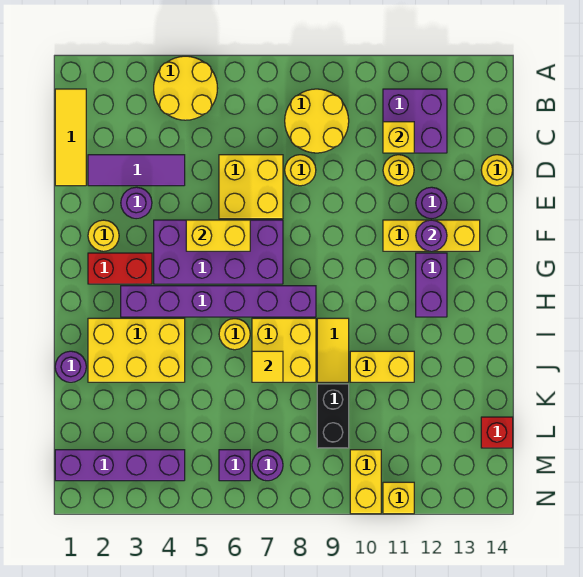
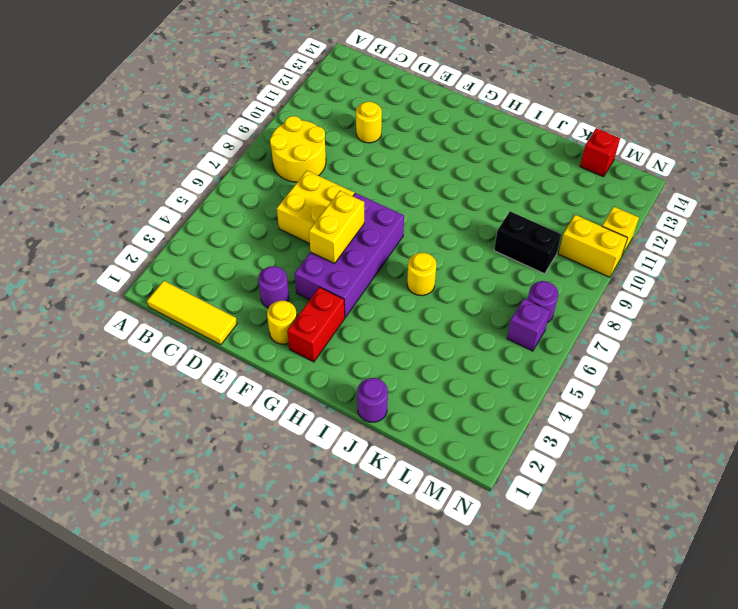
none -> yellow round brick A4:B5 level 1
none -> purple brick B11:C12 level 1
none -> purple tile D2:D4 level 1
none -> yellow round brick D8 level 1

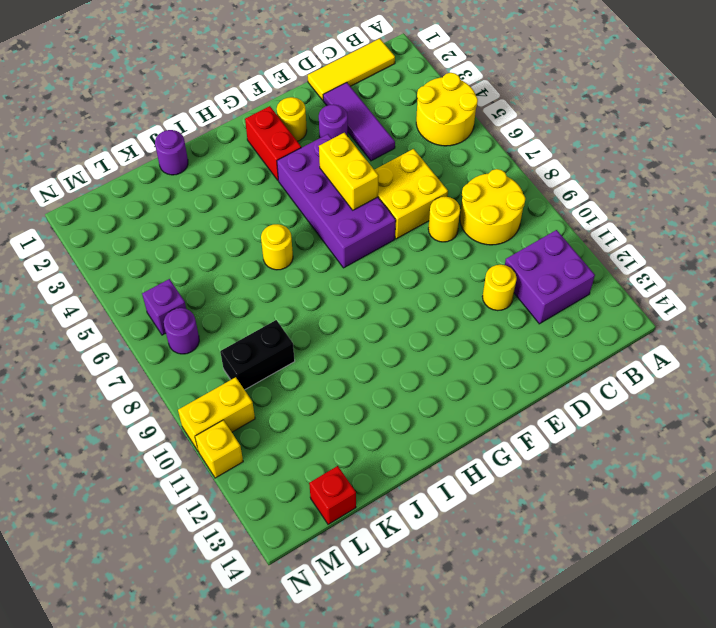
none -> yellow round brick D14 level 1
none -> purple round brick E12 level 1
none -> yellow brick F11:F13 level 1
none -> purple brick G12:H12 level 1

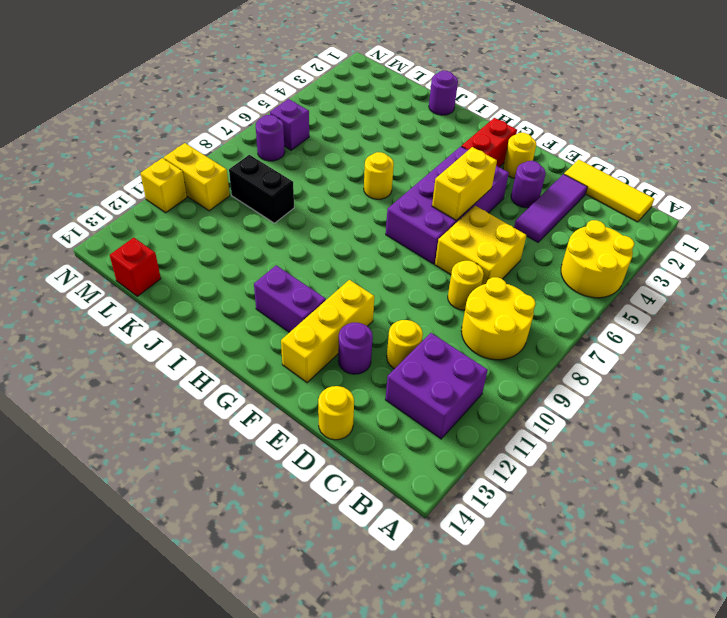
none -> purple brick H3:H8 level 1
none -> yellow brick I2:J4 level 1
none -> yellow brick I7:J8 level 1
none -> yellow tile I9:J9 level 1

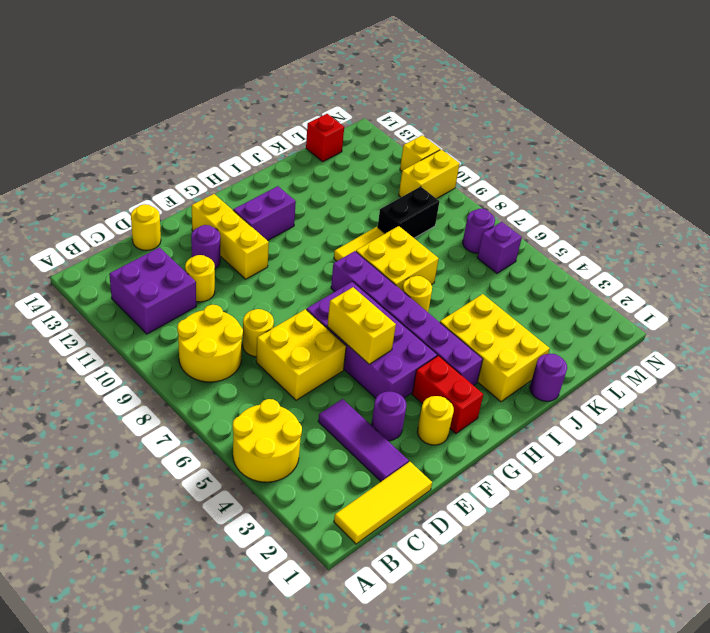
none -> yellow brick J10:J11 level 1
none -> purple brick M1:M4 level 1
none -> yellow brick C11 level 2
none -> purple round brick F12 level 2

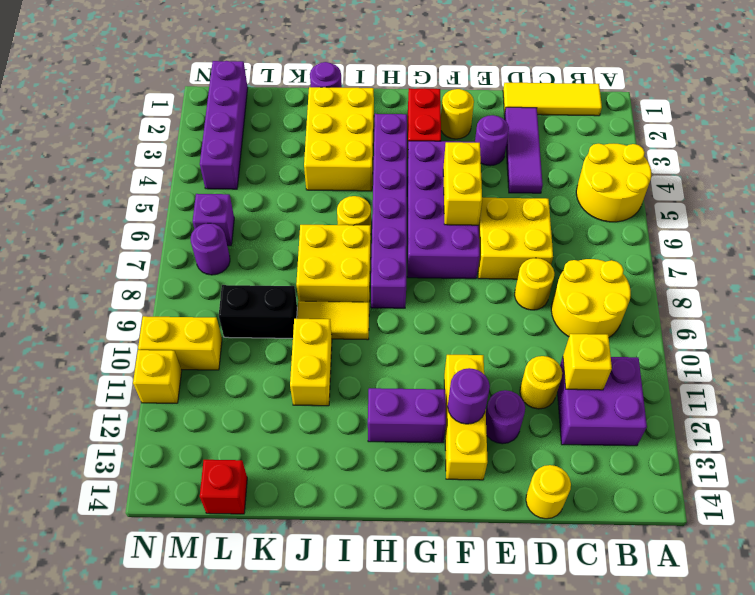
none -> yellow tile J7 level 2

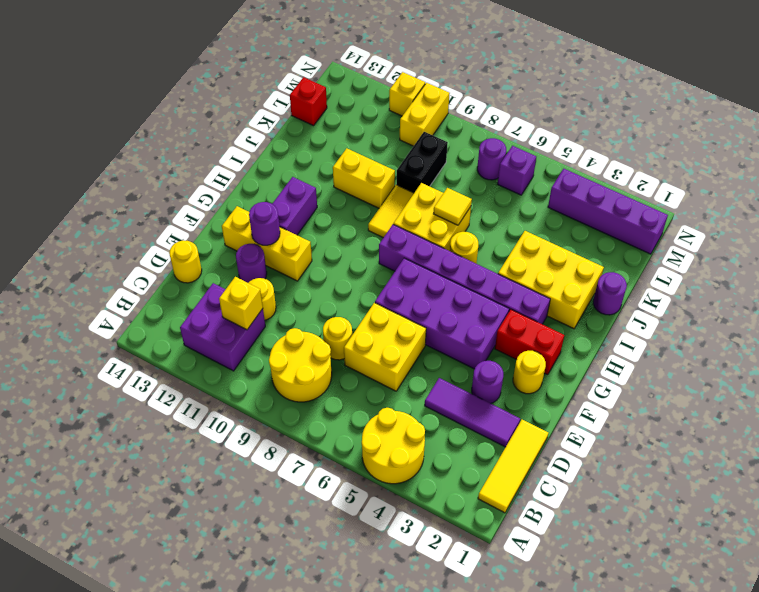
none -> yellow brick F5:F6 level 2

